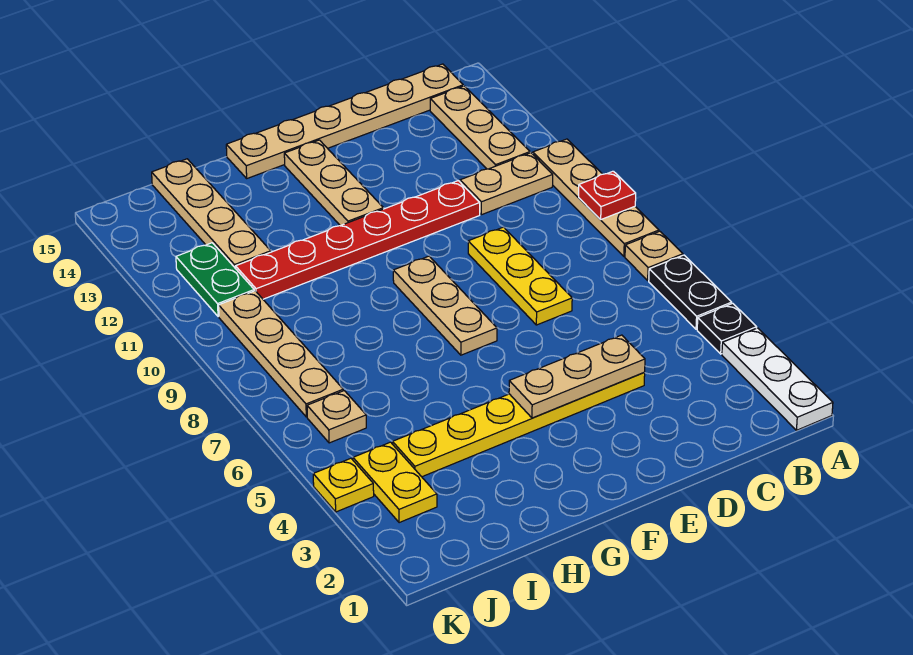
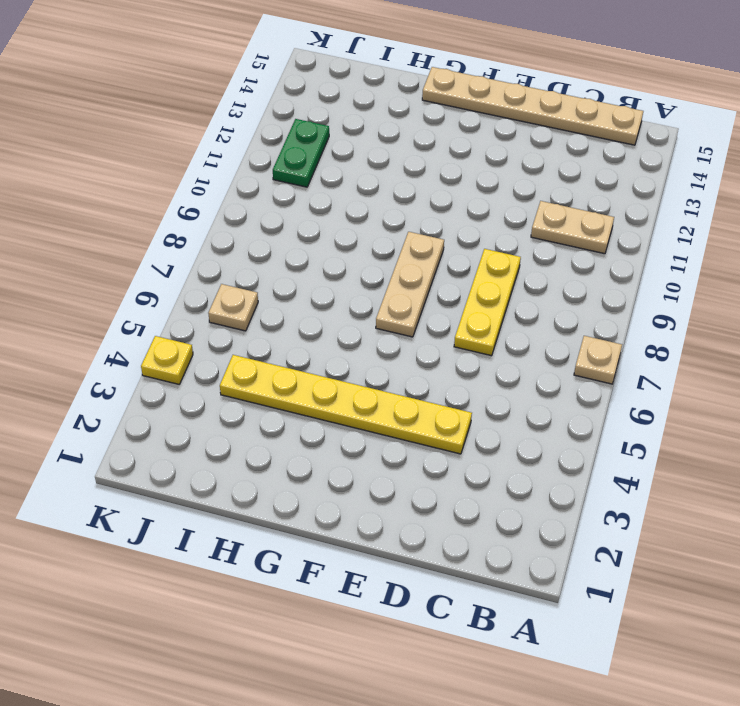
none -> white plate A1:A3 level 1
none -> black plate A4 level 1
none -> black plate A5:A6 level 1

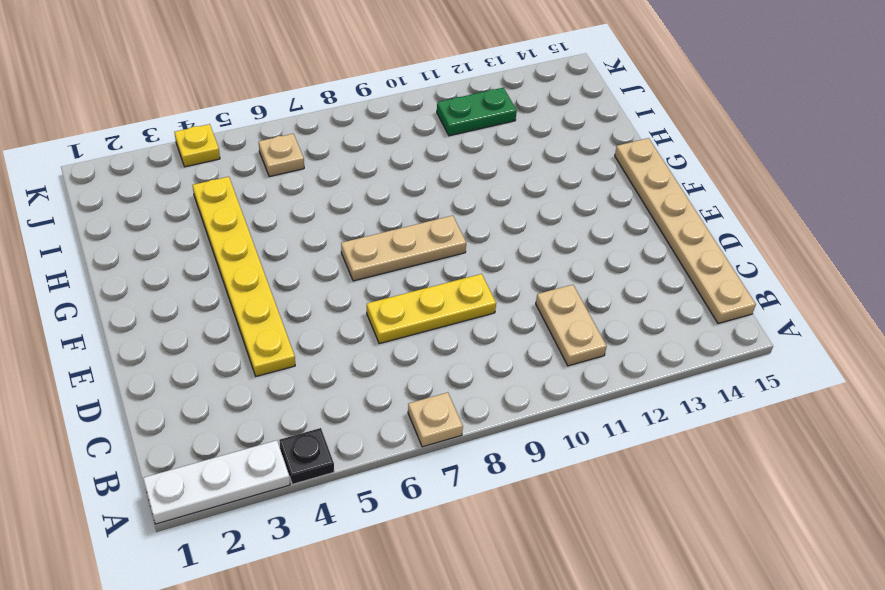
none -> black plate A5:A6 level 1
none -> tan plate A8:A11 level 1
none -> tan plate B12:B14 level 1

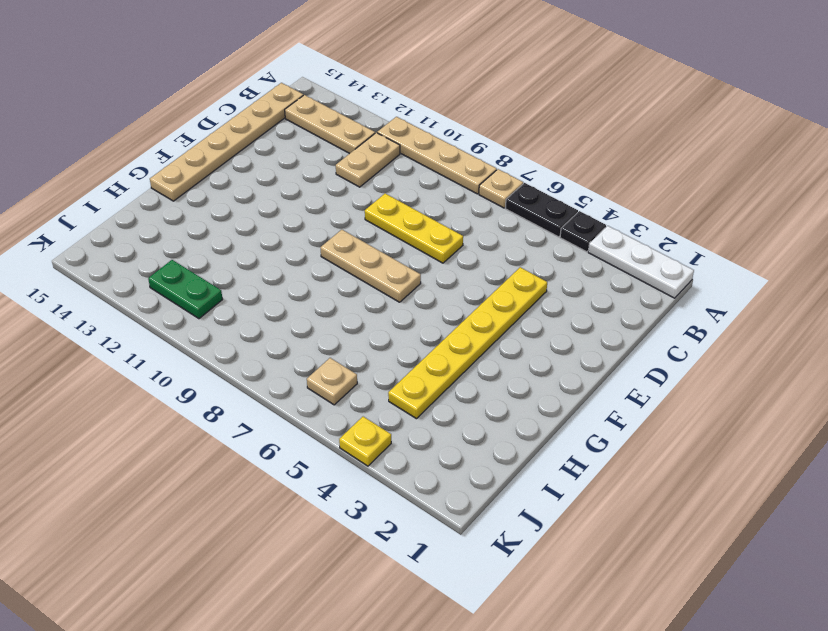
none -> red plate D11:I11 level 1
none -> tan plate F12:F14 level 1
none -> tan plate I12:I15 level 1

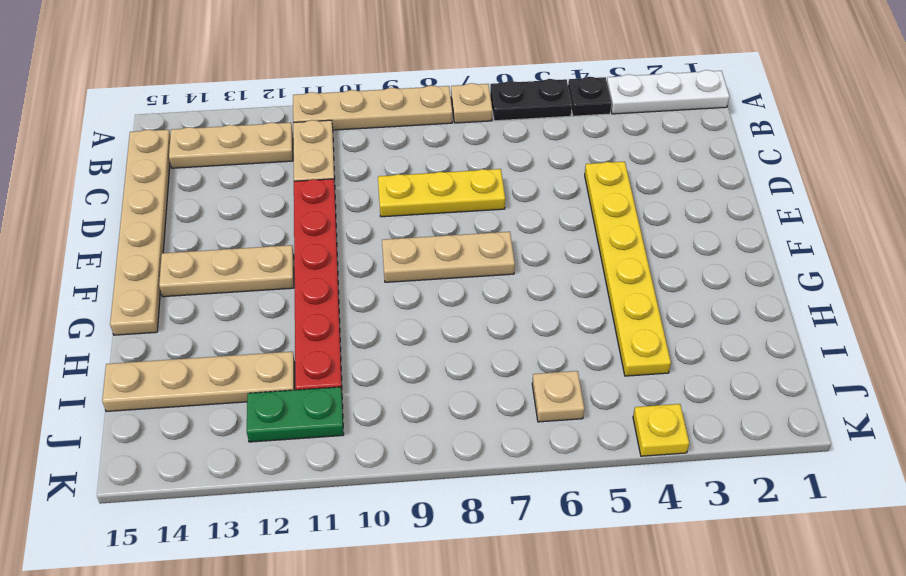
none -> yellow plate J3:J4 level 1
none -> tan plate J7:J10 level 1
none -> red plate A9 level 2

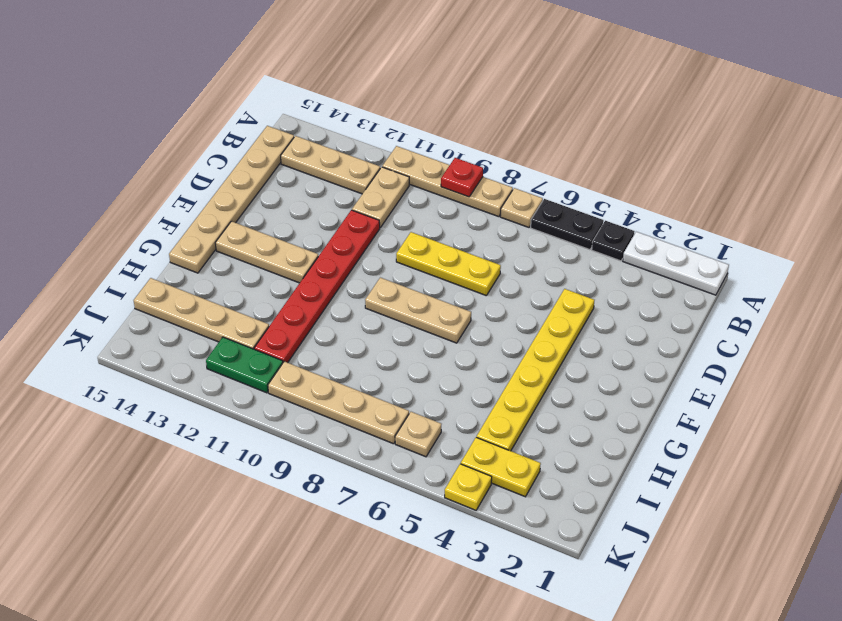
none -> tan plate D4:F4 level 2

